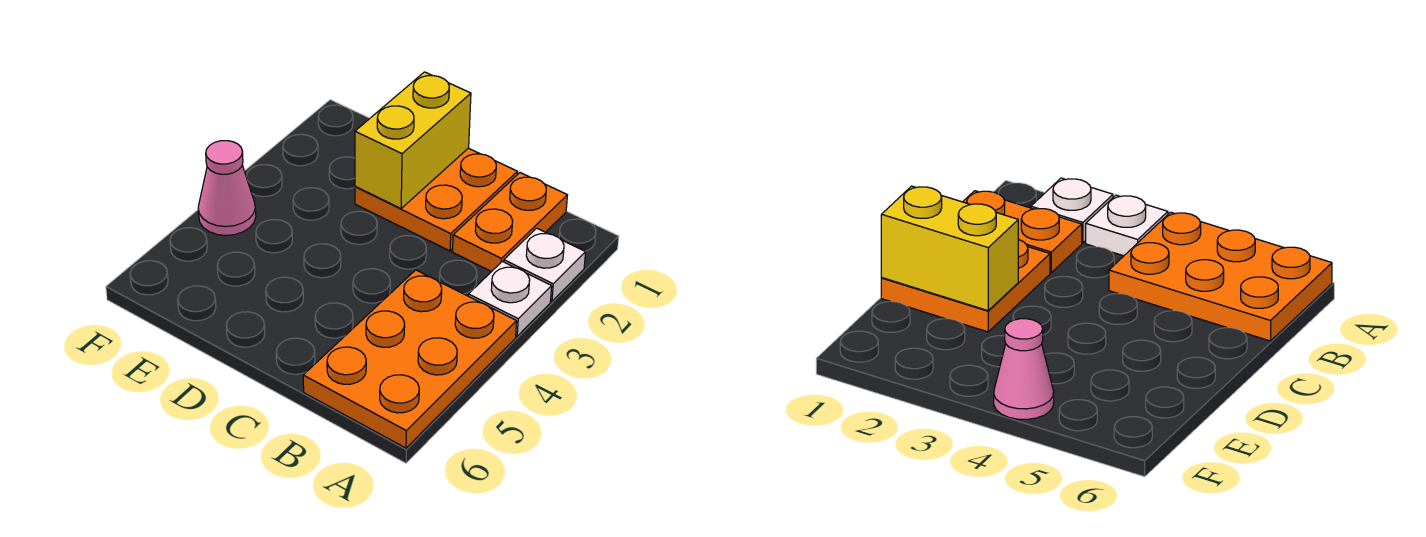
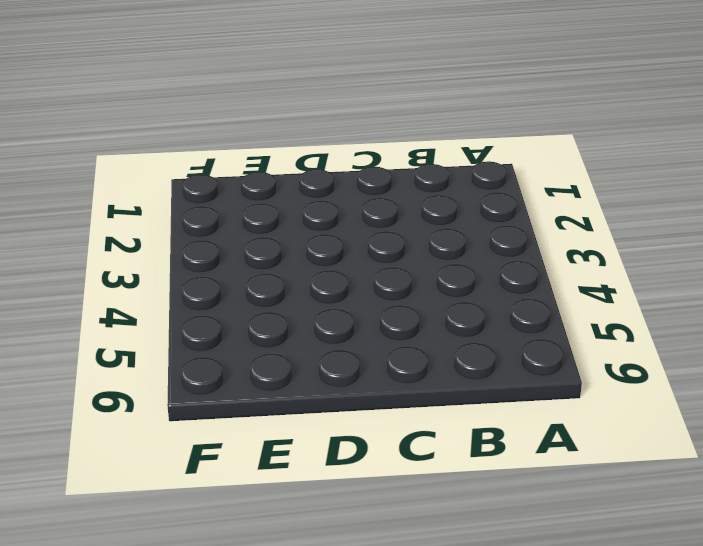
none -> white plate A2 level 1
none -> white plate A3 level 1

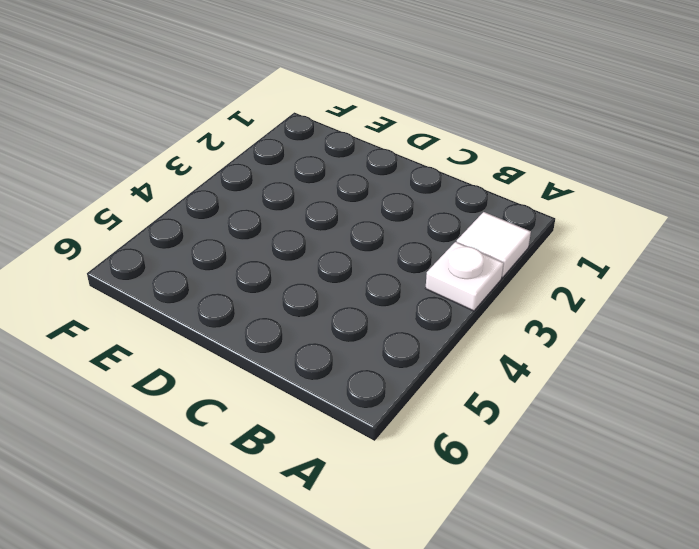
white tile A2 level 1 -> white plate A2 level 1
none -> orange plate A4:B6 level 1
none -> orange plate B1:B2 level 1

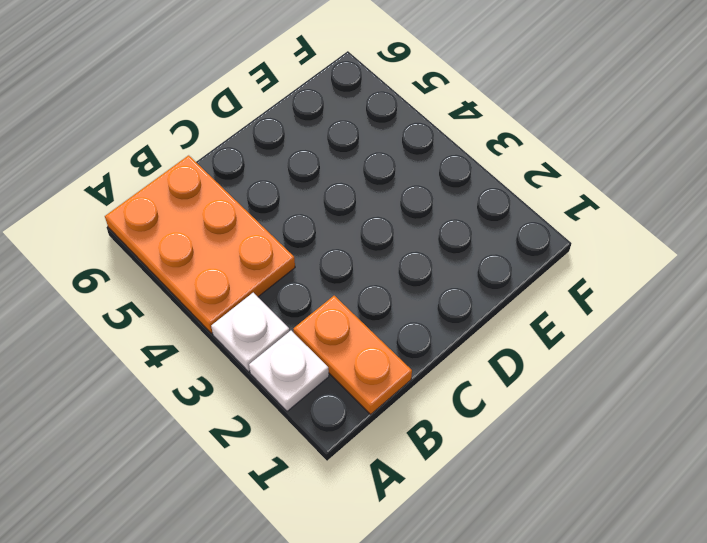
none -> orange plate C1:D2 level 1
none -> pink cone F4 level 1

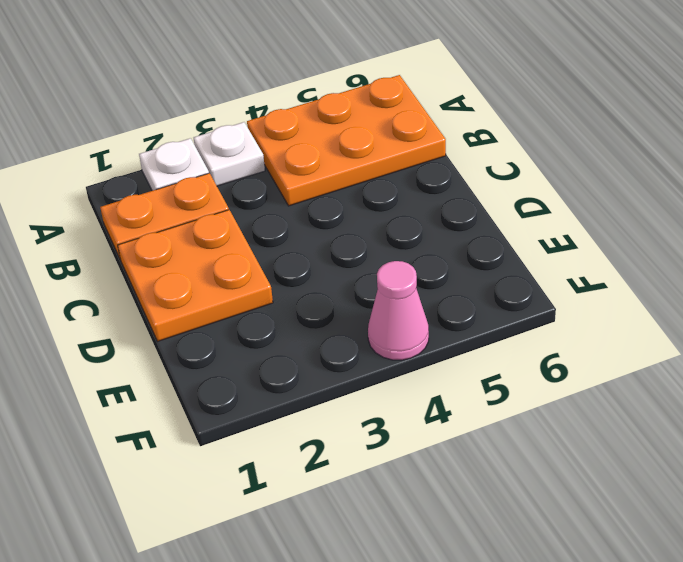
none -> yellow brick D1:D2 level 2

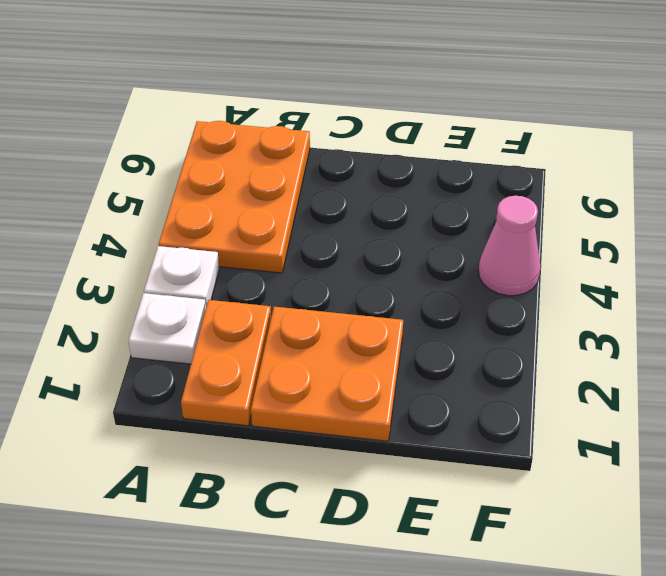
none -> yellow brick D1:D2 level 2

